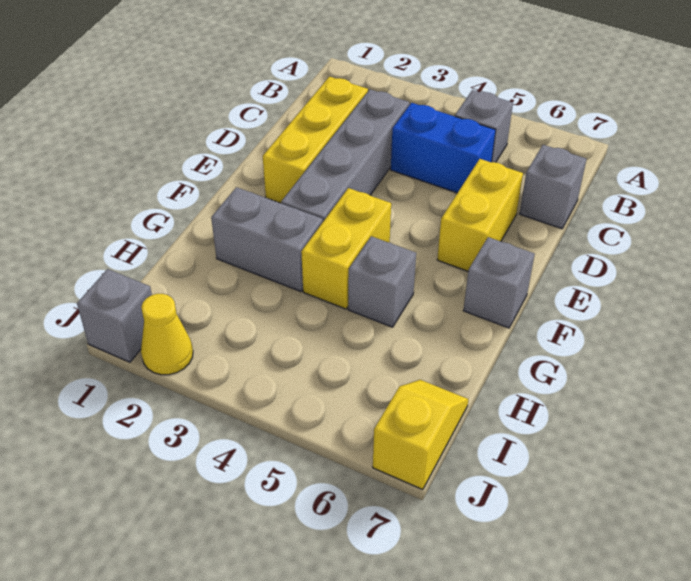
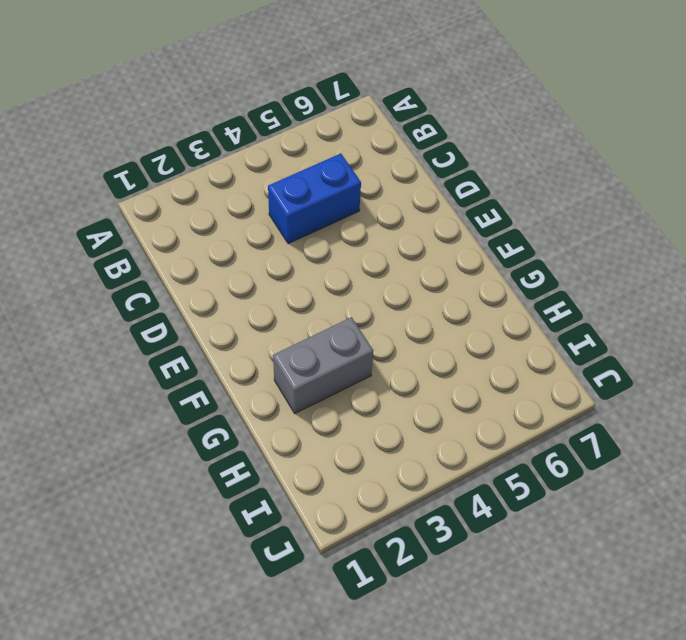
none -> grey brick B5 level 1
none -> yellow brick C2:E2 level 1
none -> grey brick C3:F3 level 1

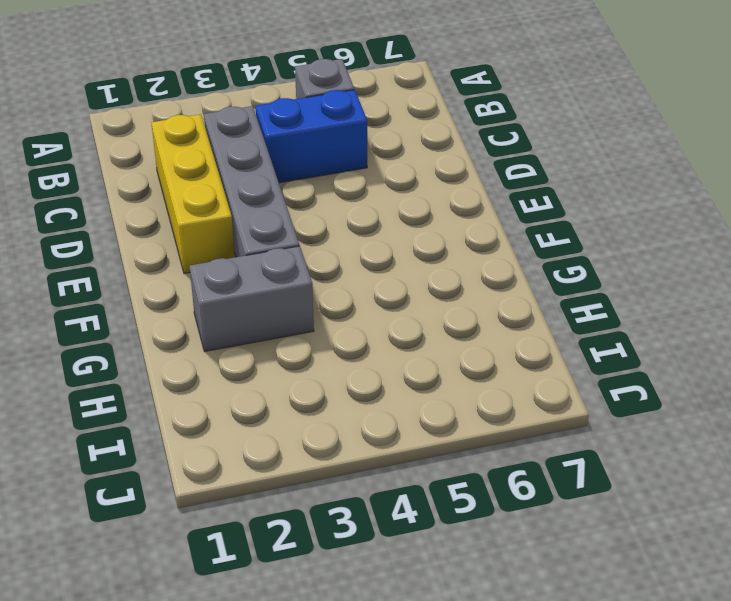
none -> grey brick C7 level 1
none -> yellow brick D6:E6 level 1
none -> yellow brick F4:G4 level 1

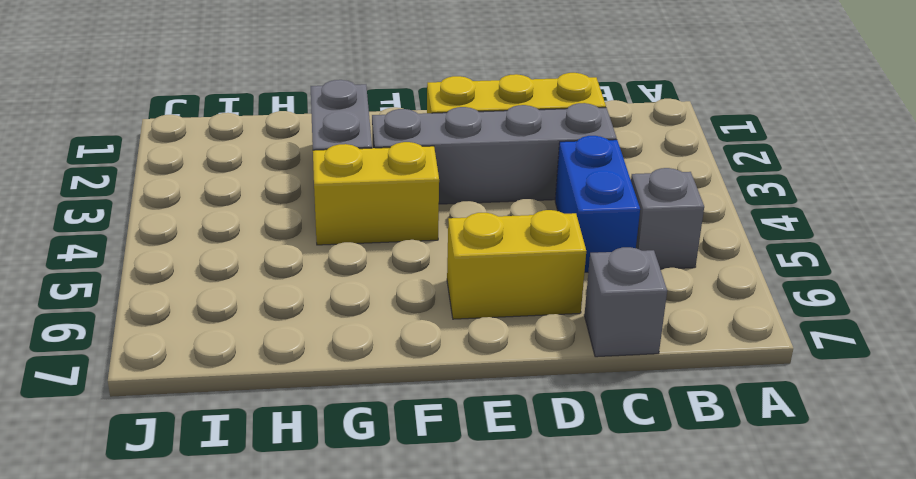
none -> grey brick F7 level 1
none -> grey brick G5 level 1
none -> yellow slope I7:J7 level 1 top J

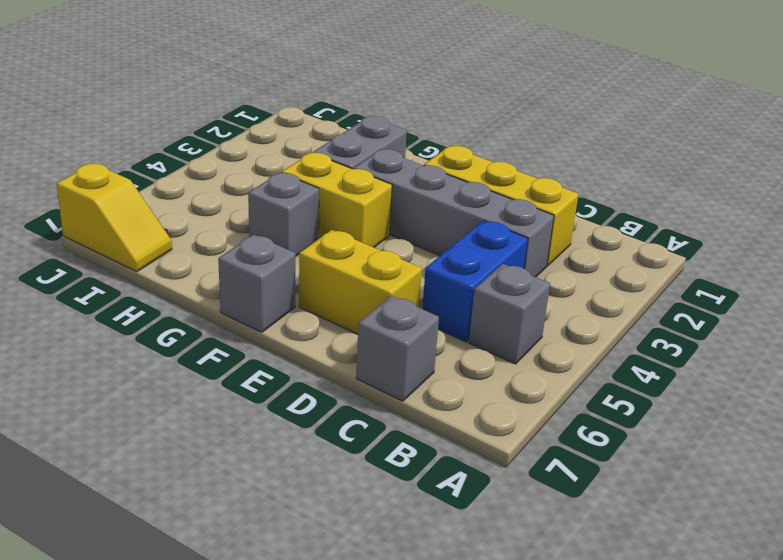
none -> grey brick J1 level 1
none -> yellow cone J2 level 1

